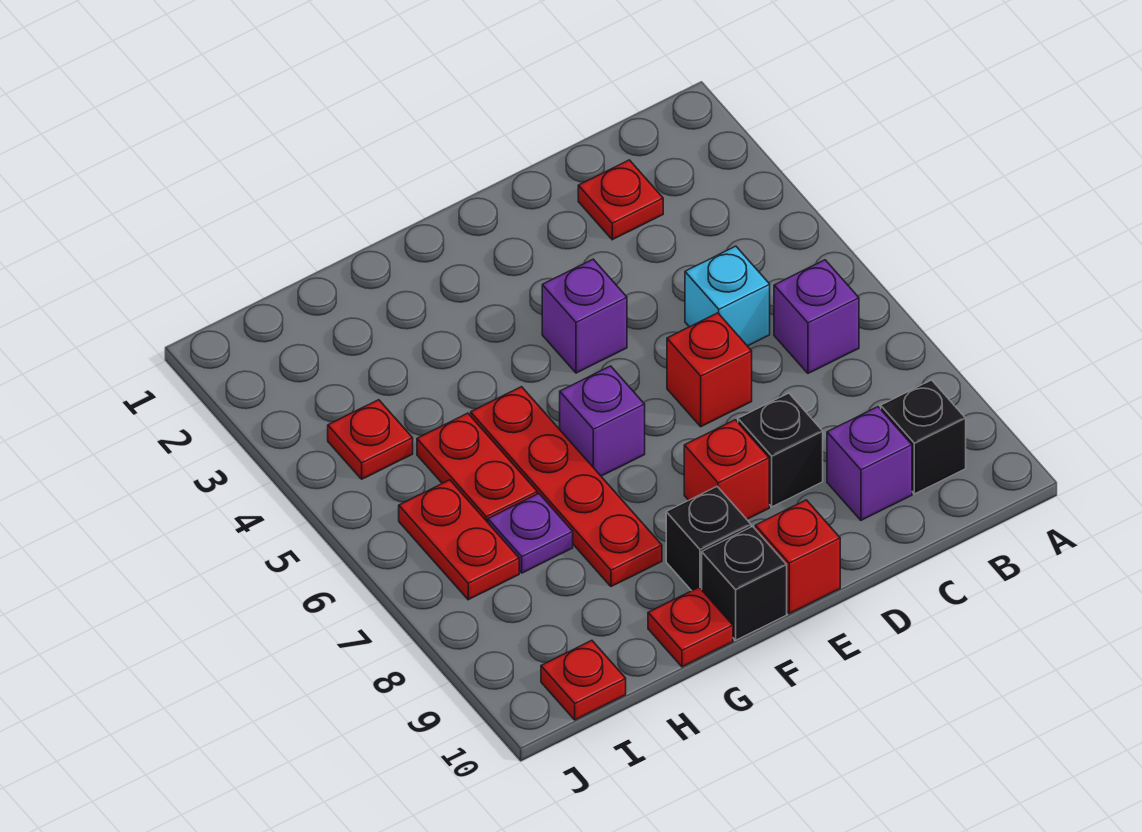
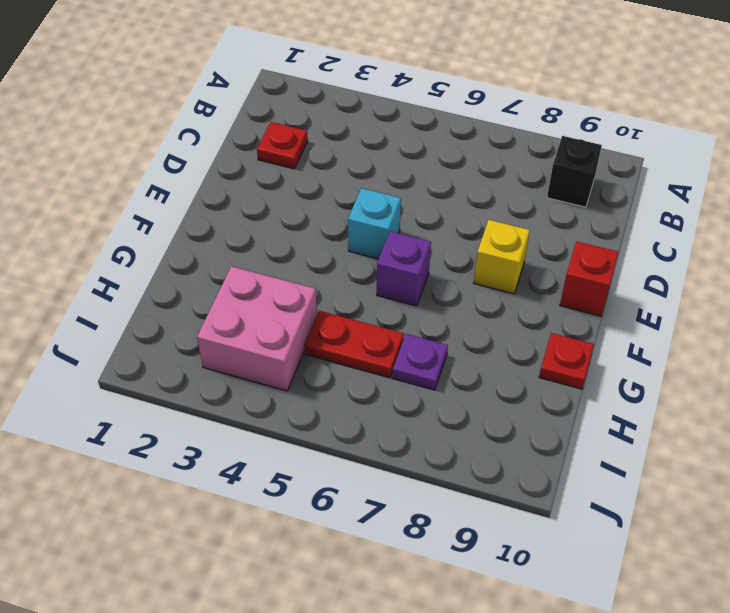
cyan brick E5 level 1 -> cyan brick C5 level 1
yellow brick E8 level 1 -> red brick E8 level 1
pink brick H3:I4 level 1 -> red plate I4 level 1
none -> purple brick B6 level 1
none -> purple brick C9 level 1
none -> red brick D6 level 1

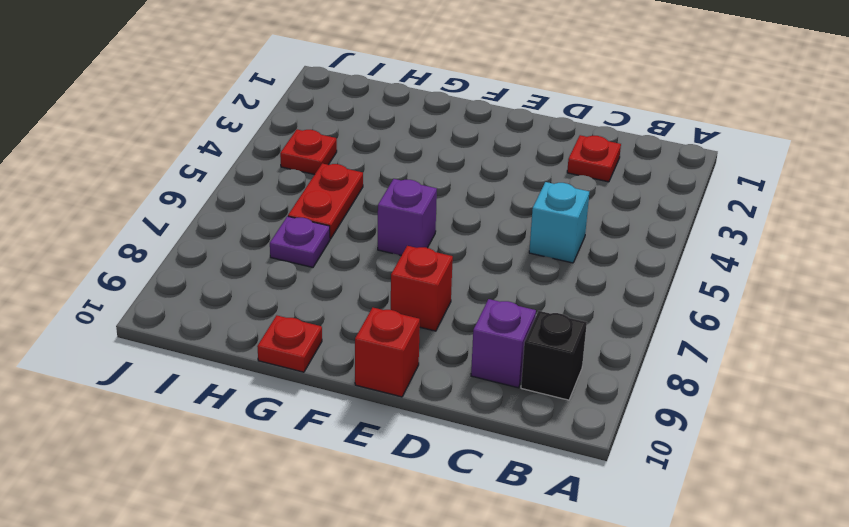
none -> purple brick B6 level 1
none -> red brick D6 level 1
none -> black brick D8 level 1

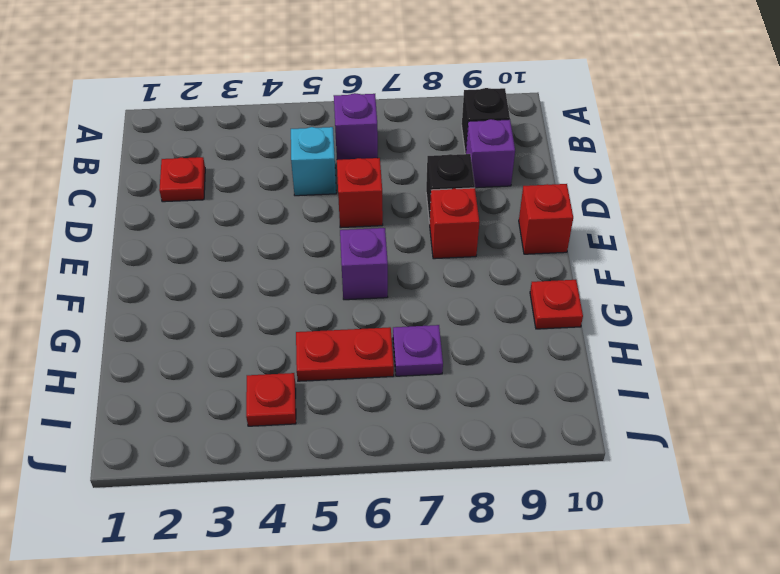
none -> purple brick E4 level 1
none -> black brick F9 level 1
none -> black brick F10 level 1

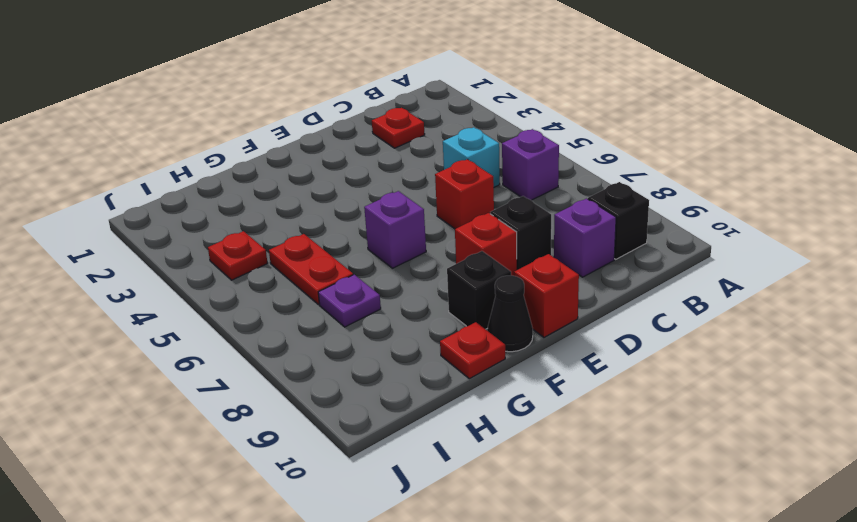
black cone F10 level 1 -> black brick F10 level 1
none -> purple brick E4 level 1
none -> red plate G5:G8 level 1
none -> red plate I6:I7 level 1

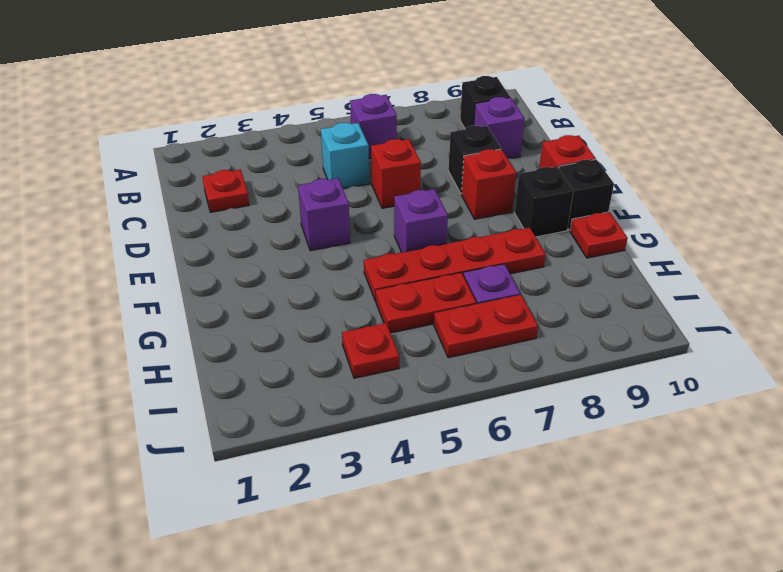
none -> red plate I10 level 1

